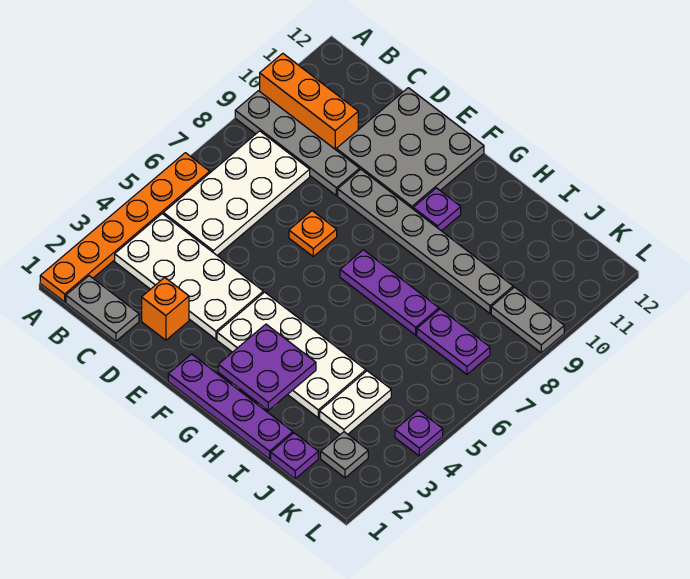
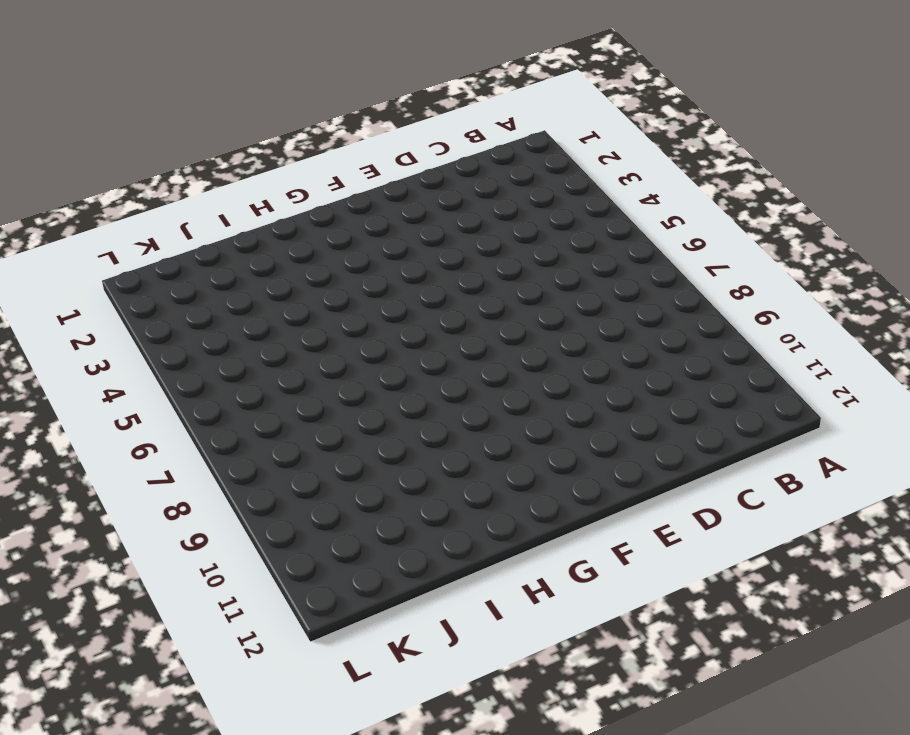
none -> orange plate A1:A6 level 1
none -> grey plate A9:D9 level 1
none -> orange brick A10:C10 level 1

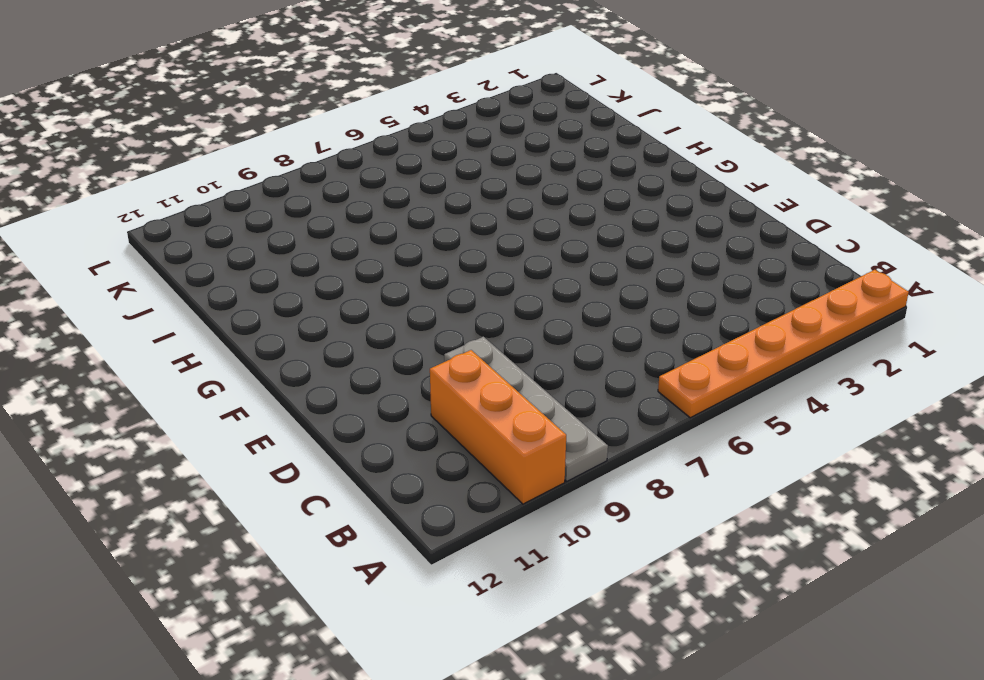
none -> grey plate B1:C1 level 1
none -> white plate B3:E4 level 1
none -> white plate B5:C8 level 1

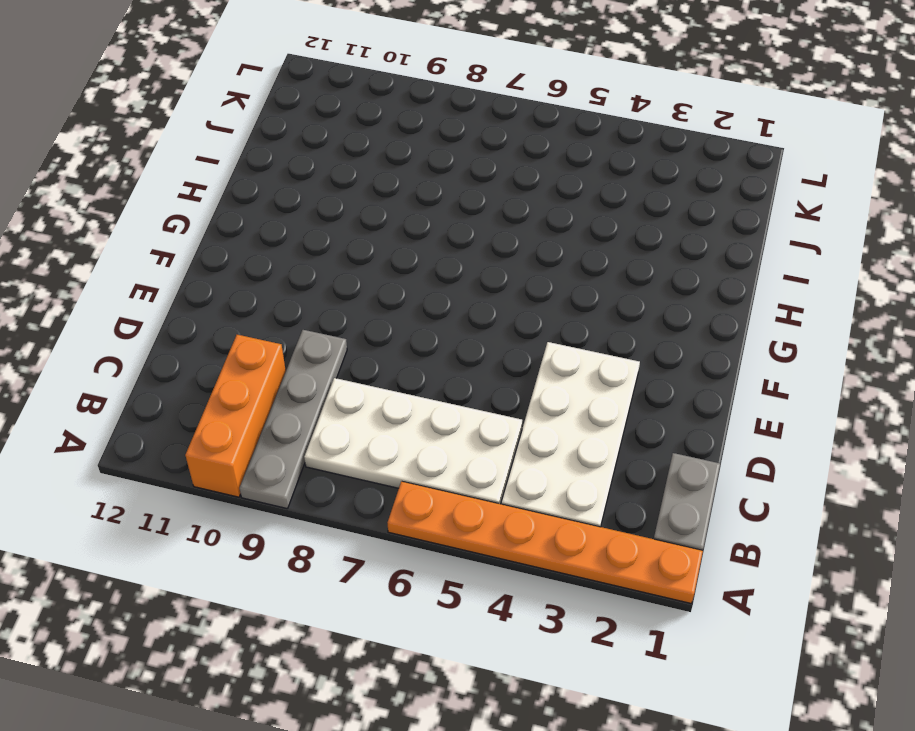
none -> orange brick D2 level 1
none -> grey plate D10:F12 level 1
none -> orange plate E7 level 1

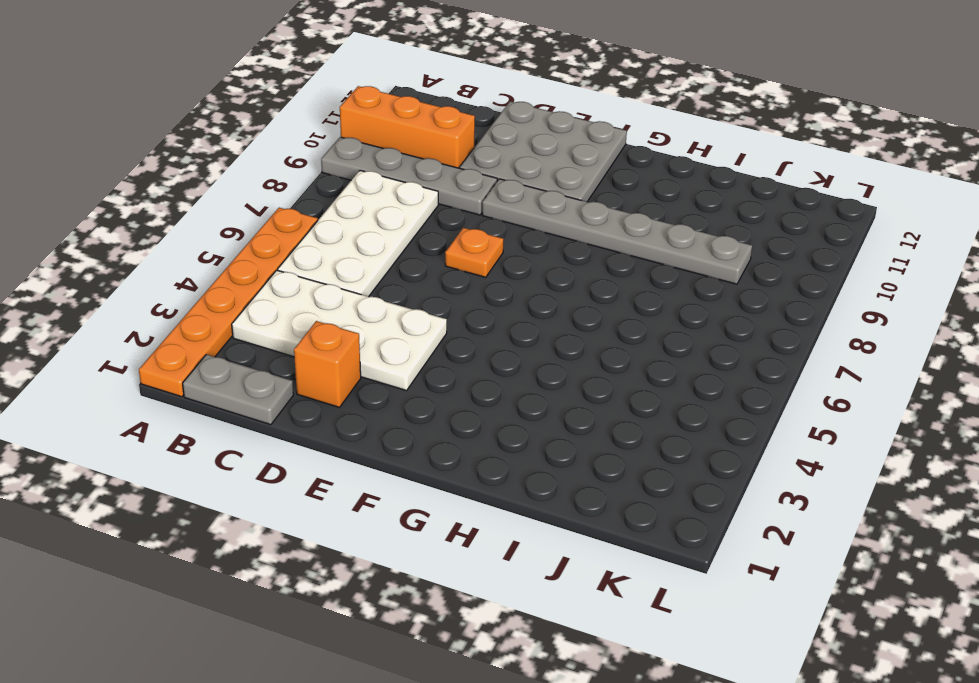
none -> purple plate F1:I1 level 1
none -> white plate F3:I4 level 1
none -> purple plate G7:I7 level 1

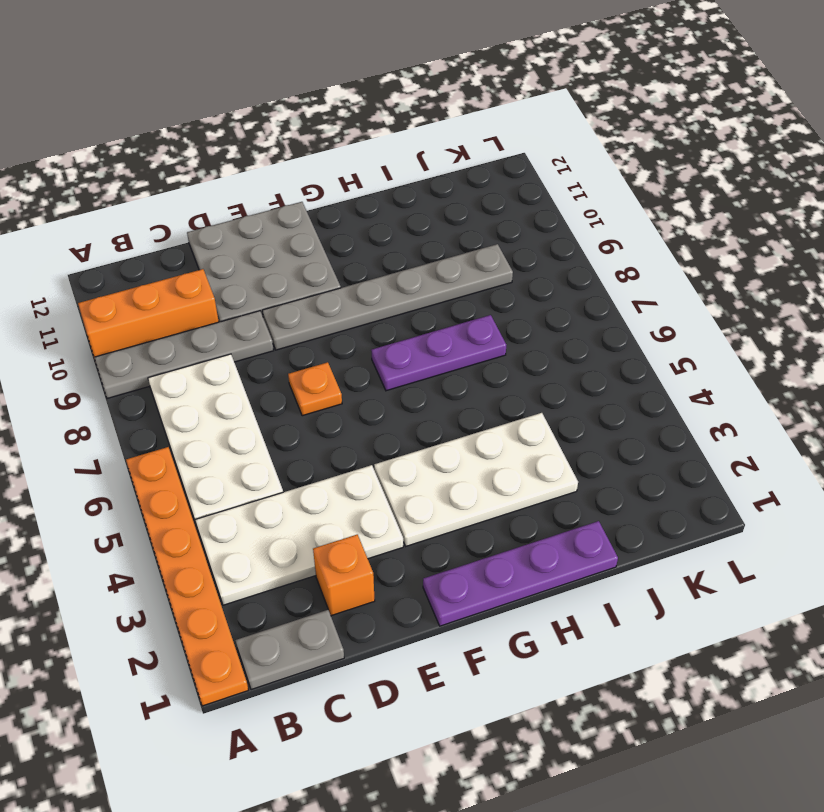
none -> purple plate G10 level 1
none -> purple plate J1 level 1
none -> white plate J3:J4 level 1

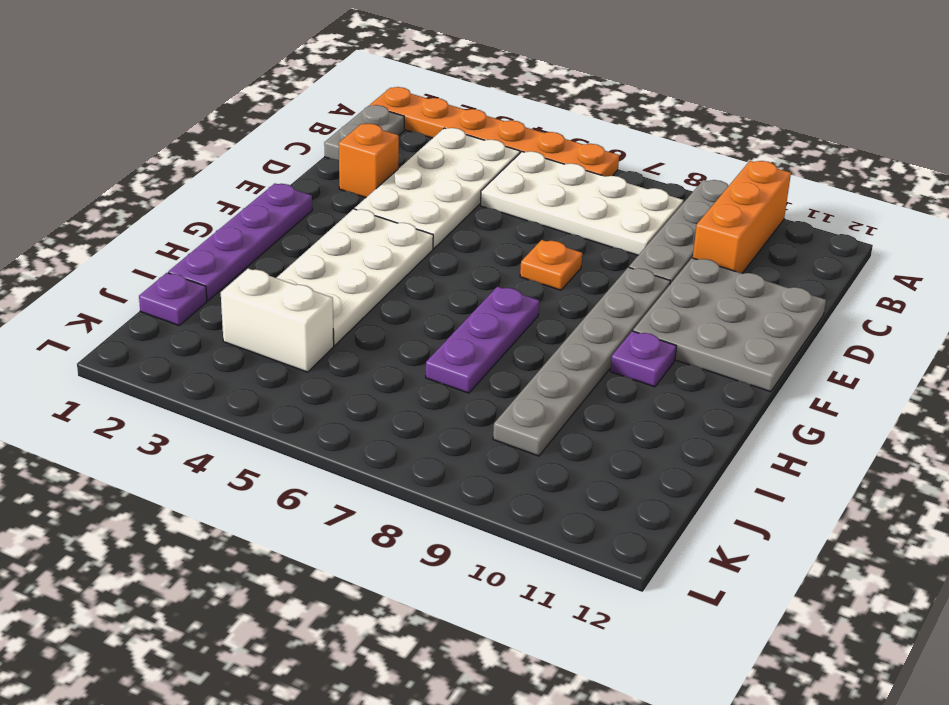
white brick J3:J4 level 1 -> white plate J3:J4 level 1
none -> purple plate J7:K7 level 1
none -> grey plate K2 level 1
none -> grey plate K9:L9 level 1

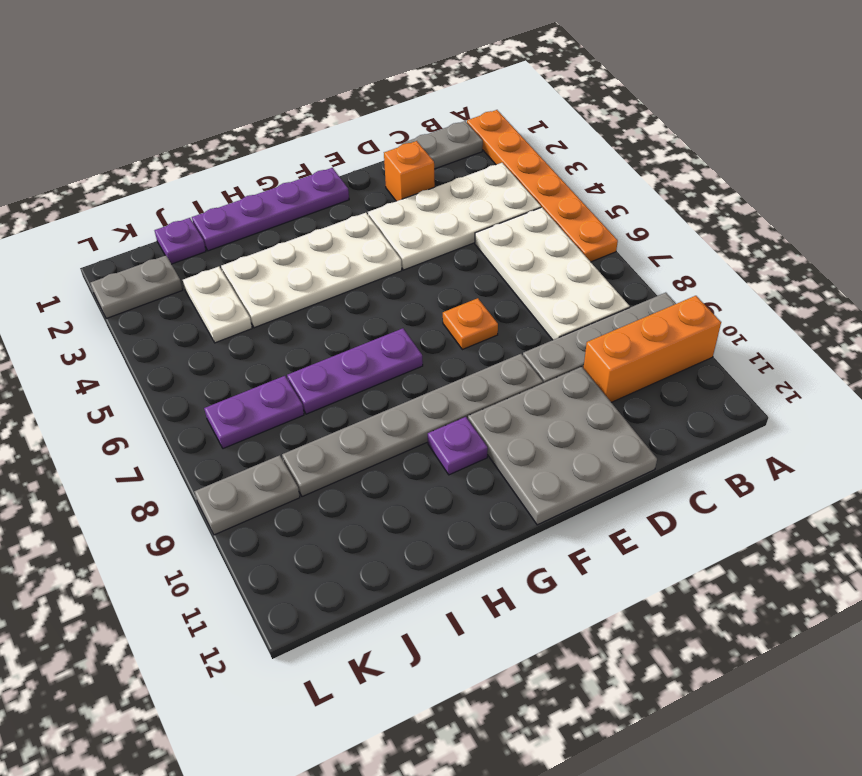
grey plate K2:L2 level 1 -> grey plate K2 level 1
none -> purple plate L4 level 1
none -> purple plate G2:H3 level 2

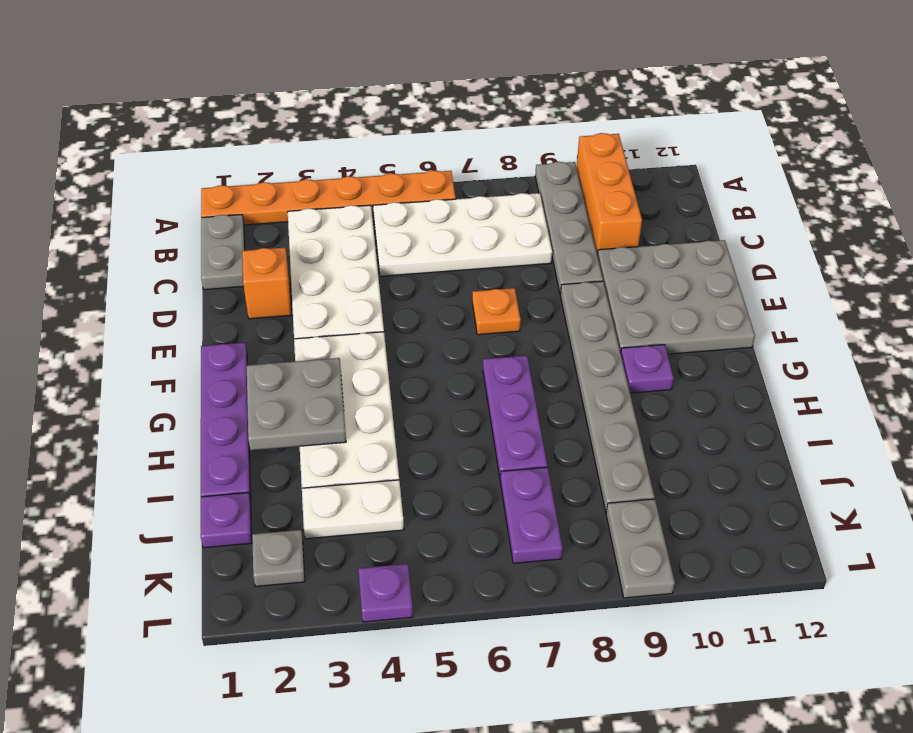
grey plate G2:H3 level 2 -> purple plate G2:H3 level 2

